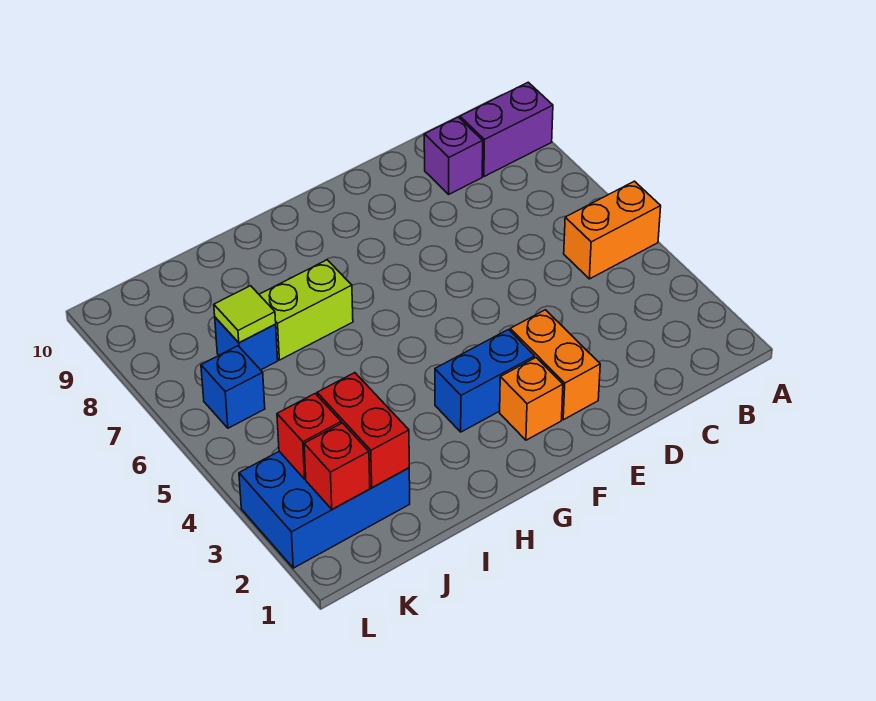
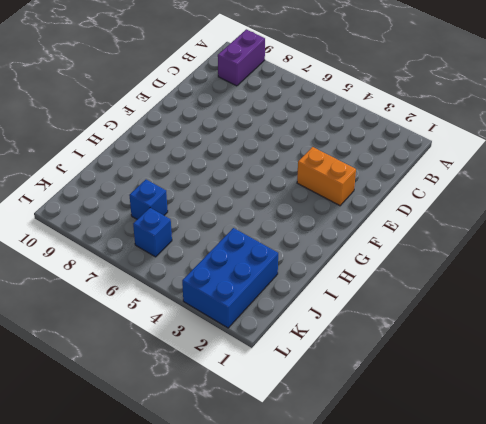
none -> orange brick A5:B5 level 1
none -> purple brick C9 level 1
none -> orange brick F2 level 1

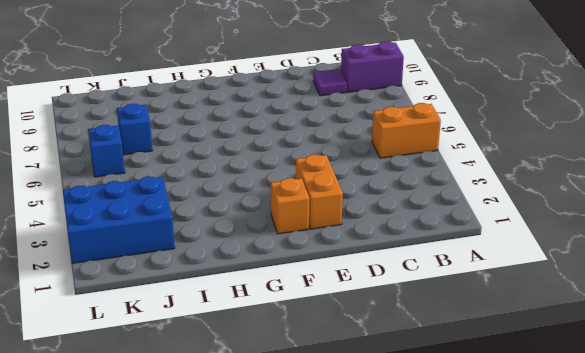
purple tile C9 level 1 -> purple brick C9 level 1
none -> blue brick F3:G3 level 1
none -> lime brick H7:I7 level 1
none -> red brick J2:J3 level 2

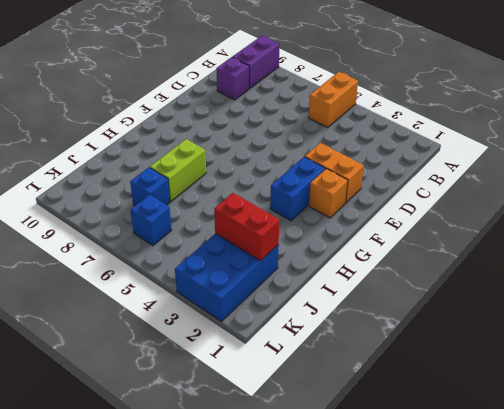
none -> lime tile J7 level 2
none -> red brick K2 level 2
none -> red brick K3 level 2

